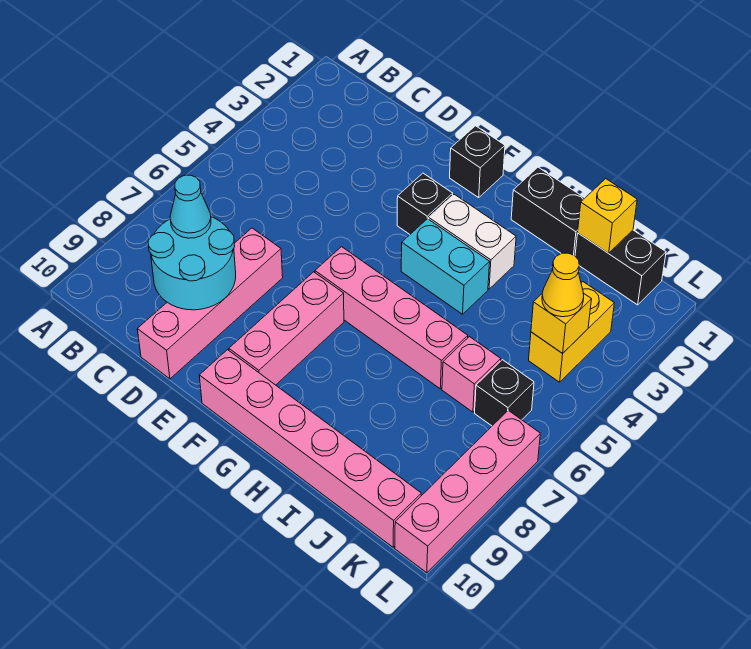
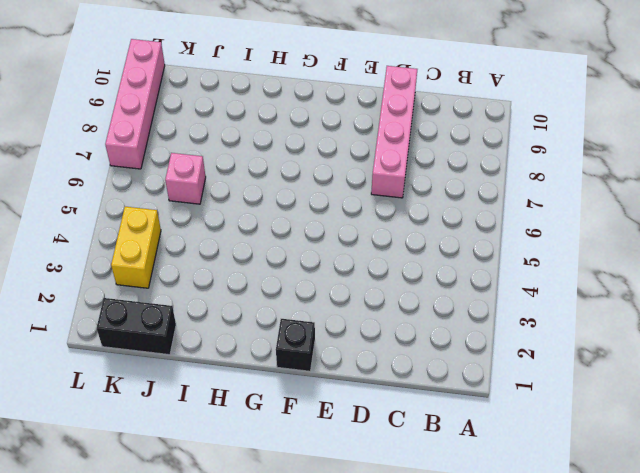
none -> black brick F3 level 1
none -> pink brick F6:I6 level 1
none -> pink brick F7:F9 level 1

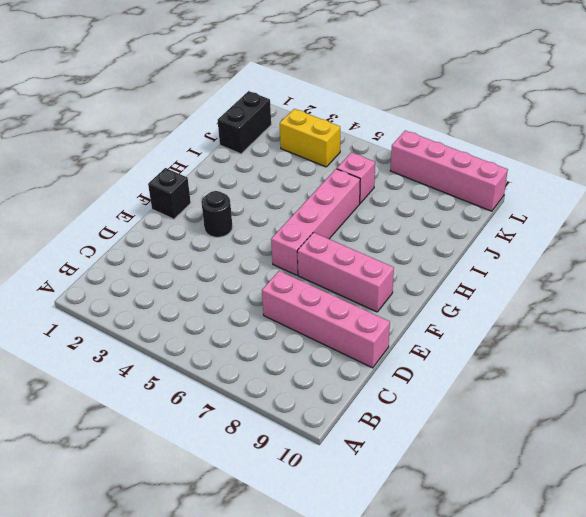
black round brick F3 level 1 -> black brick F3 level 1
none -> pink brick F10:K10 level 1
none -> white brick G3:H3 level 1
none -> cyan brick G4:H4 level 1

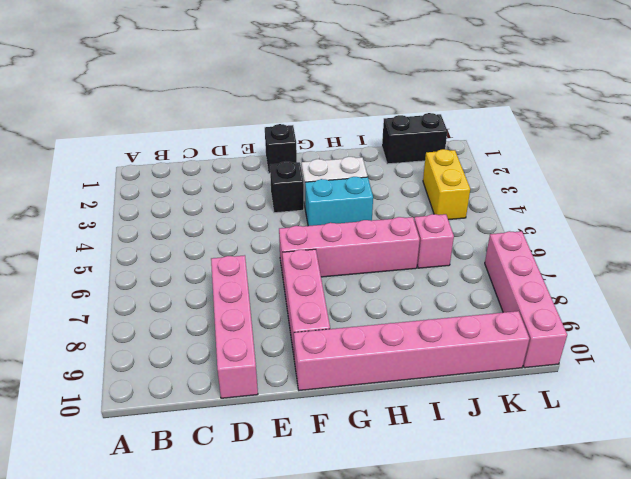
none -> black brick H1:I1 level 1
none -> black brick K6 level 1
none -> cyan round brick C8:D9 level 2

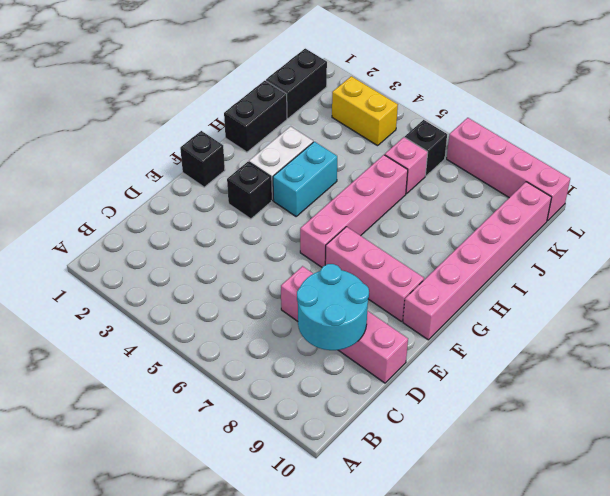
none -> yellow brick J1 level 2
none -> yellow brick K4 level 2
none -> cyan cone C8 level 3

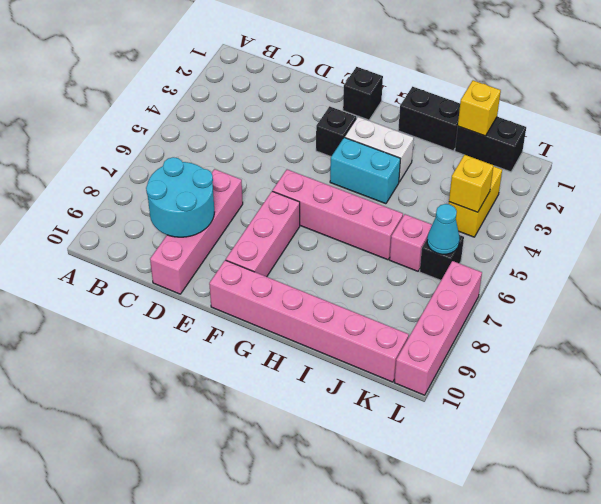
cyan cone K6 level 2 -> cyan cone C8 level 3
none -> yellow cone K4 level 3

